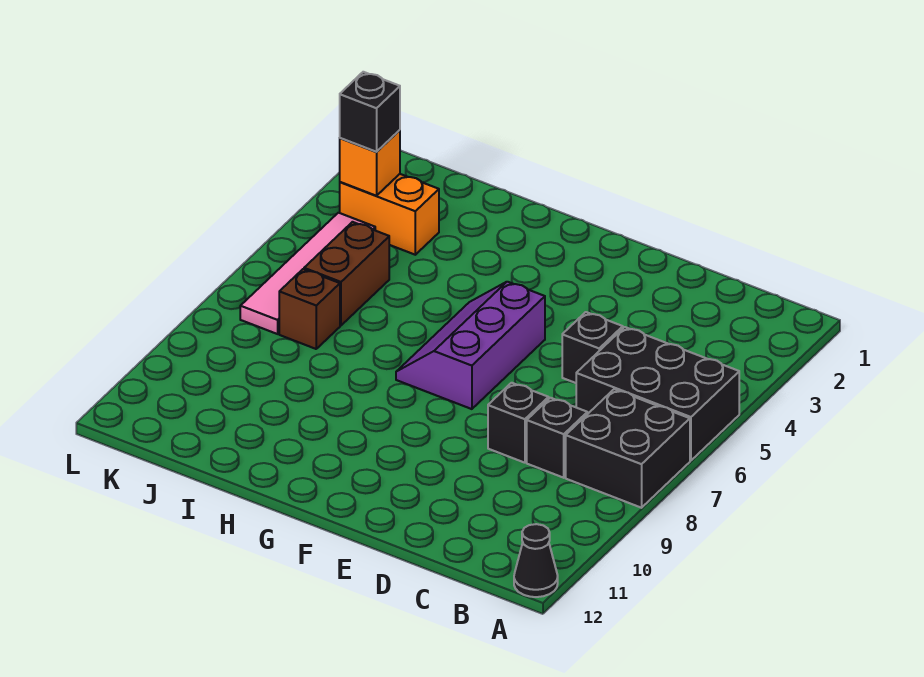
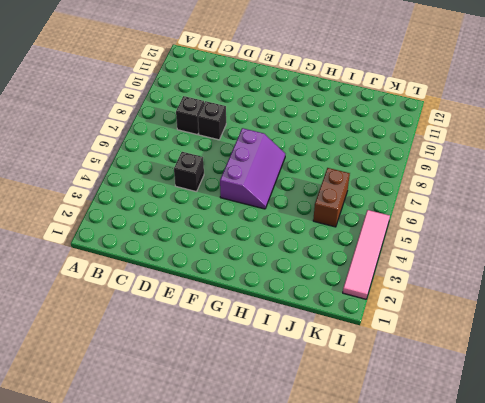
pink tile L2:L5 level 1 -> pink tile K4:K7 level 1
none -> black brick A5:C6 level 1
none -> black brick A7:B8 level 1
none -> black cone A12 level 1

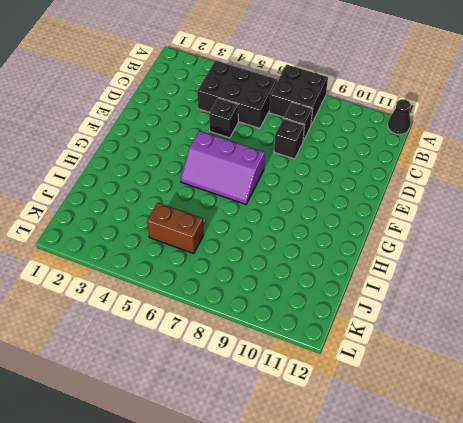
black brick B4:C6 level 1 -> black brick A5:C6 level 1
none -> orange brick J3:K3 level 1
none -> brown brick J7 level 1
none -> pink tile K4:K7 level 1

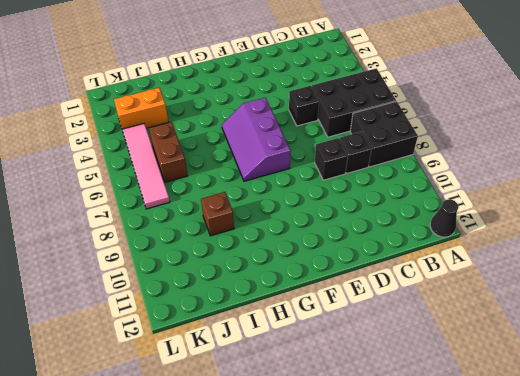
brown brick I9 level 1 -> brown brick J7 level 1
none -> orange brick K3 level 2
none -> black brick K3 level 3

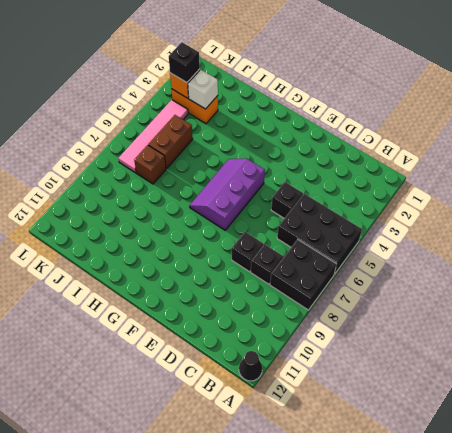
white brick J3 level 2 -> none

